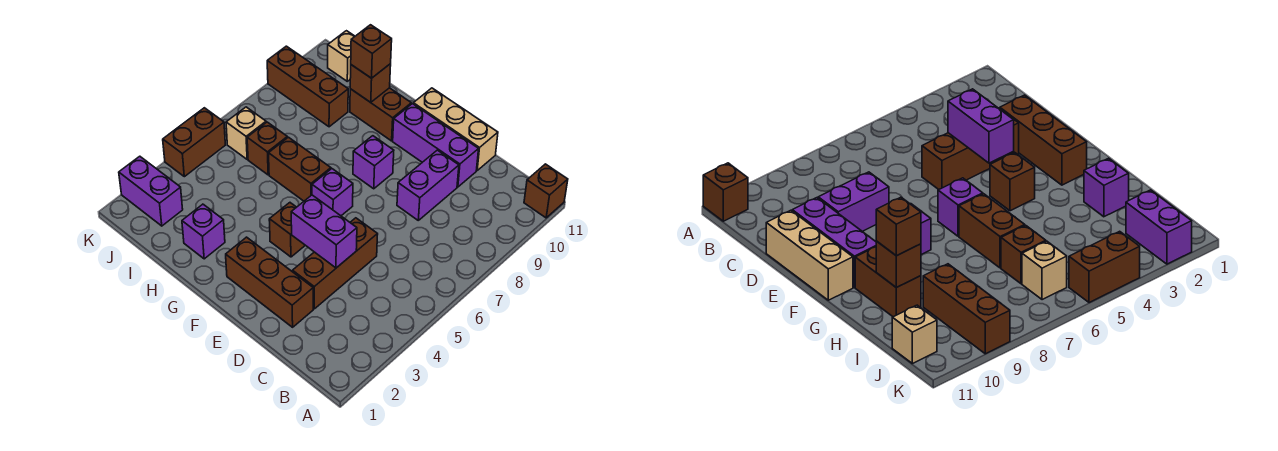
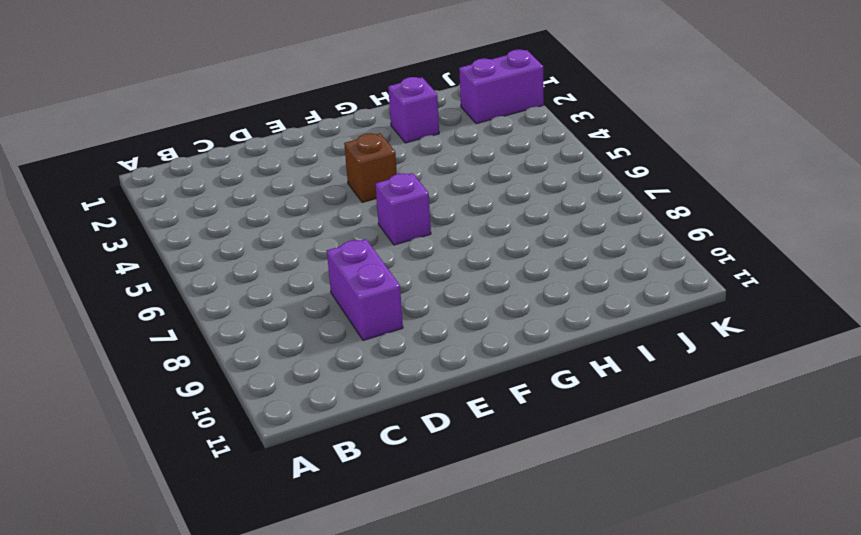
none -> brown brick A11 level 1
none -> brown brick D2:F2 level 1
none -> brown brick D3:D5 level 1

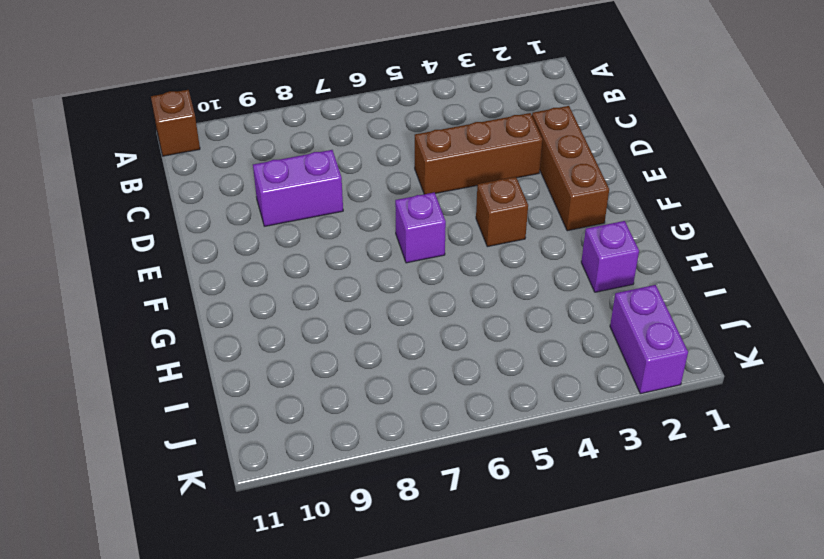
none -> purple brick D10:F10 level 1
none -> tan brick D11:F11 level 1
none -> purple brick F8 level 1

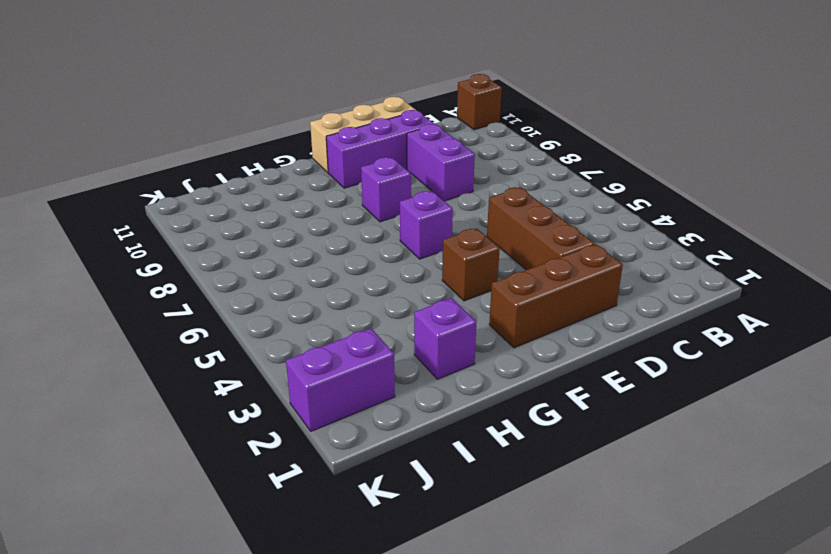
none -> brown brick G6:H6 level 1
none -> brown brick G10:H10 level 1
none -> brown brick I6 level 1

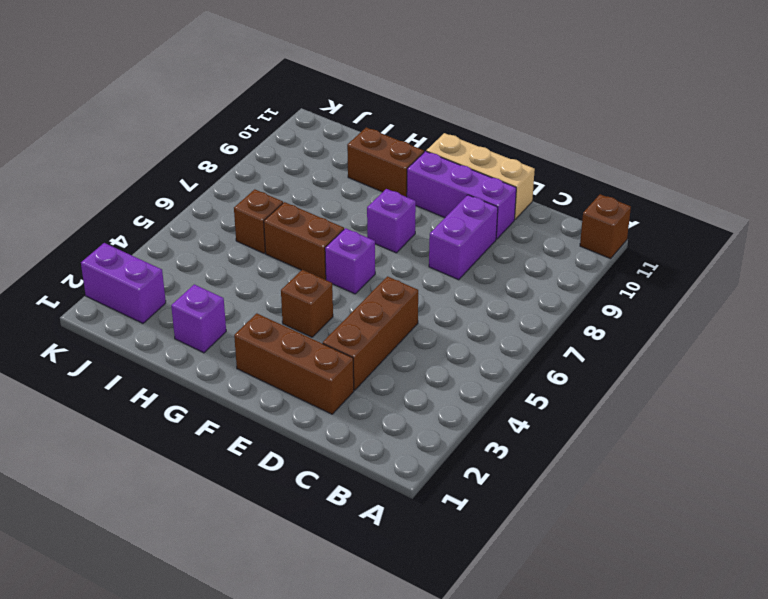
none -> brown brick I9:K9 level 1
none -> tan brick J6 level 1
none -> tan brick J11 level 1

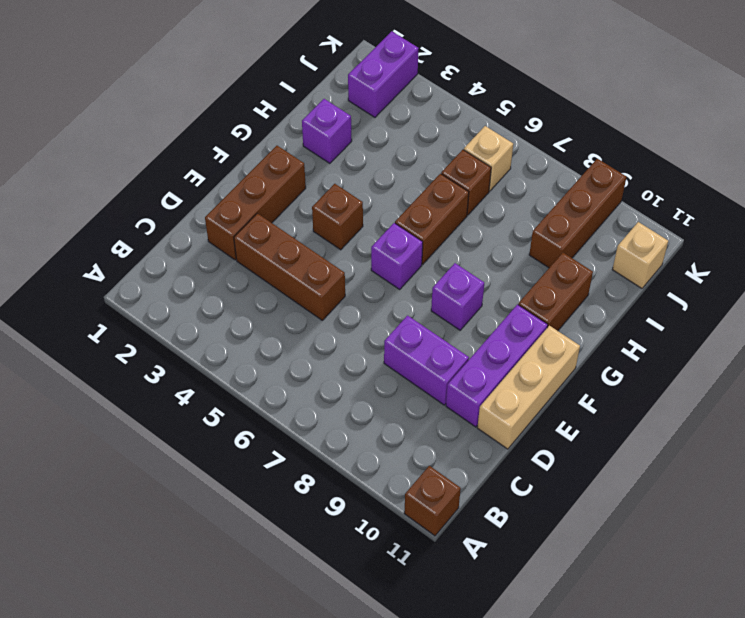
none -> brown brick K4:K5 level 1
none -> purple brick D4:E4 level 2
none -> brown brick H10 level 2

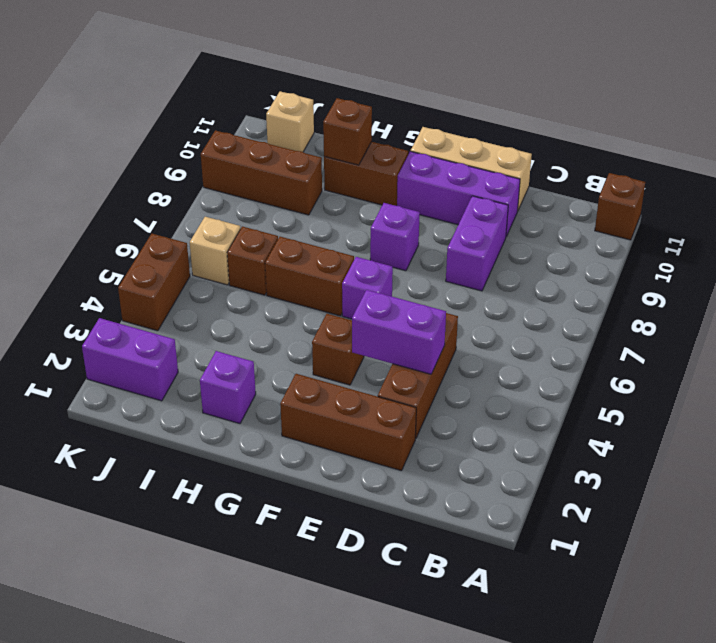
none -> brown brick H10 level 3

